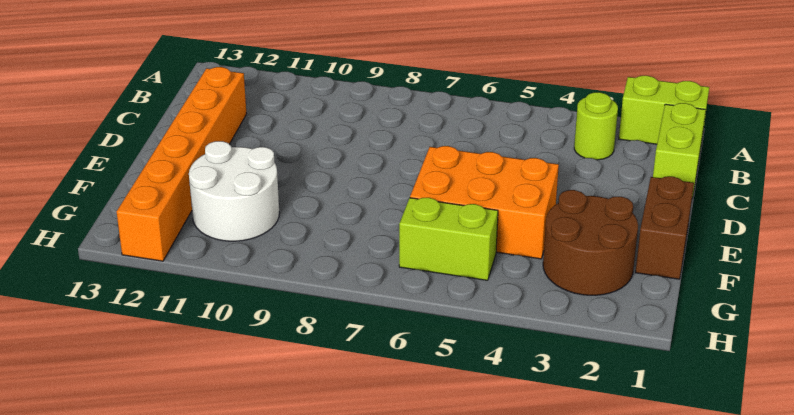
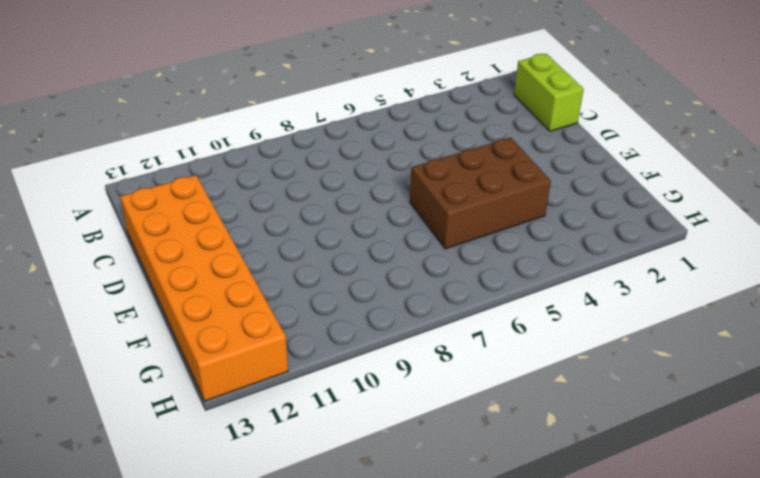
orange brick C12:H13 level 1 -> orange brick C12:H12 level 1
brown brick E4:F6 level 1 -> orange brick E4:F6 level 1
none -> lime brick A1:A2 level 1
none -> lime round brick B3 level 1

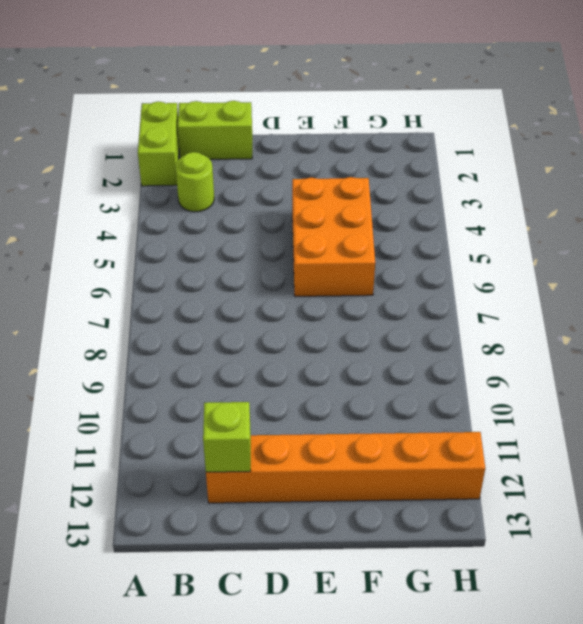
lime brick C12 level 2 -> none
none -> brown brick E1:F1 level 1
none -> brown round brick F2:G3 level 1

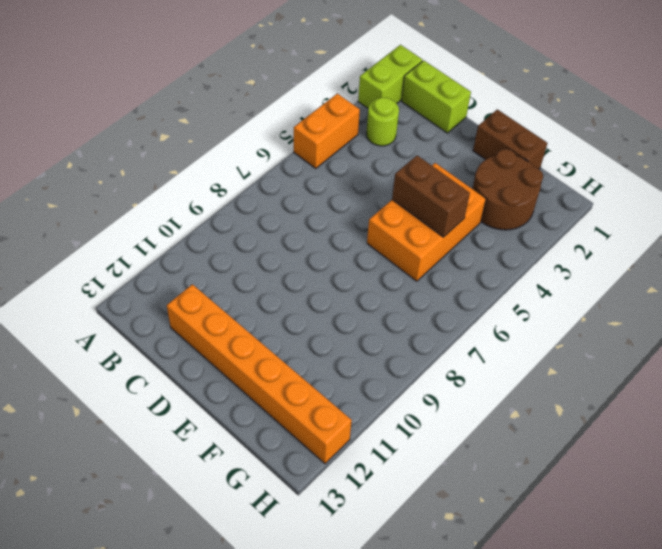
orange brick A4:A5 level 1 -> none
brown brick E5:F5 level 2 -> none
none -> white round brick F10:G11 level 1
none -> lime brick G5:G6 level 1

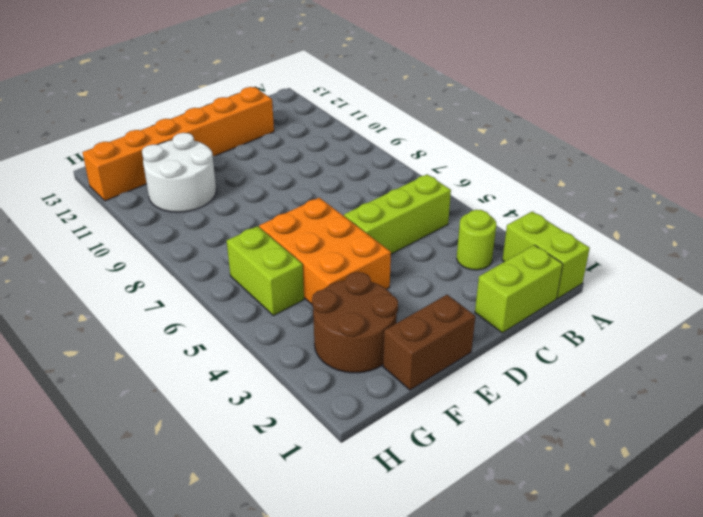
lime brick B5:D5 level 1 -> none

